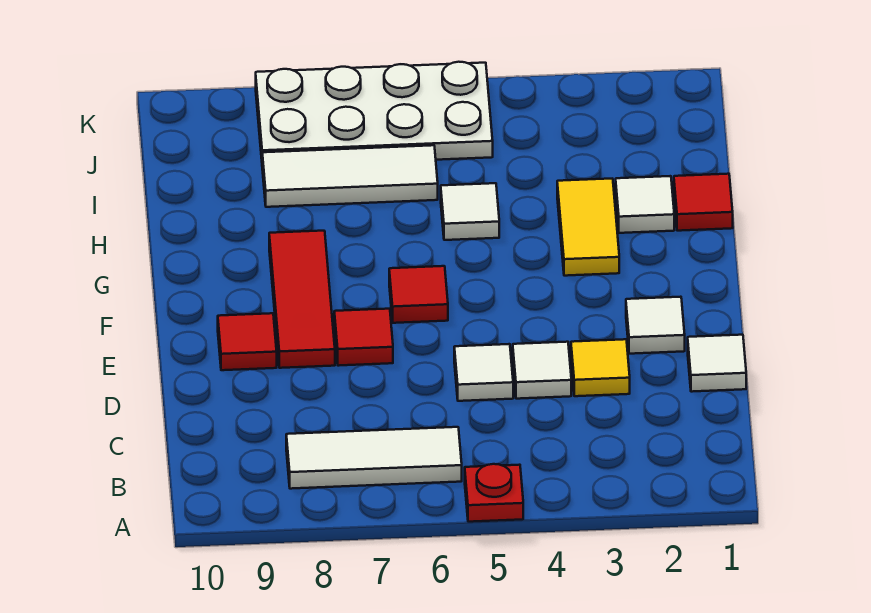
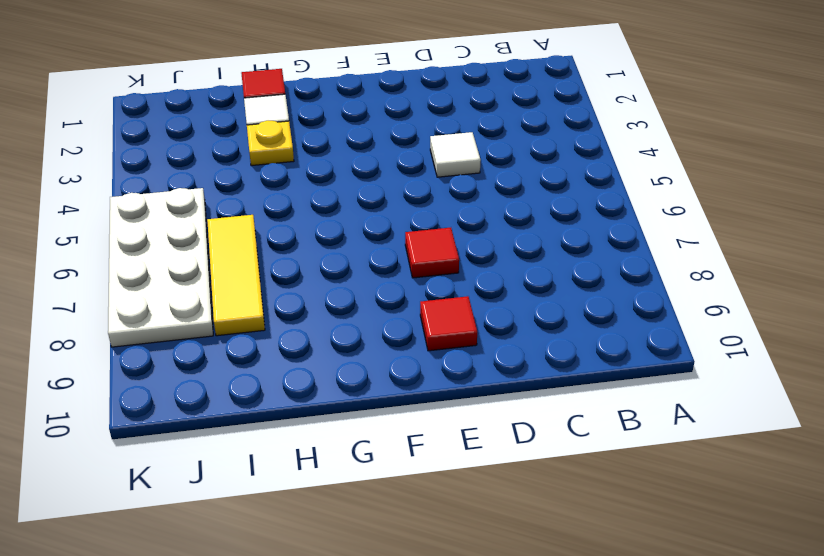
yellow plate H3 level 1 -> yellow tile G3:H3 level 1
yellow tile I6:I8 level 1 -> white tile I6:I8 level 1
none -> red plate A5 level 1
none -> white tile B6:B8 level 1
none -> white tile D1 level 1

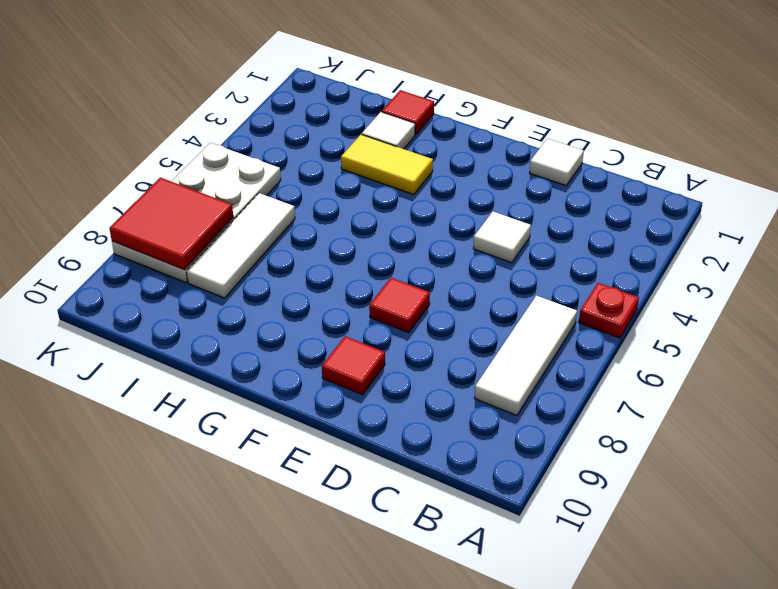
red tile J7:K8 level 2 -> none
none -> yellow tile D3 level 1
none -> white tile D5 level 1
none -> white tile E2 level 1

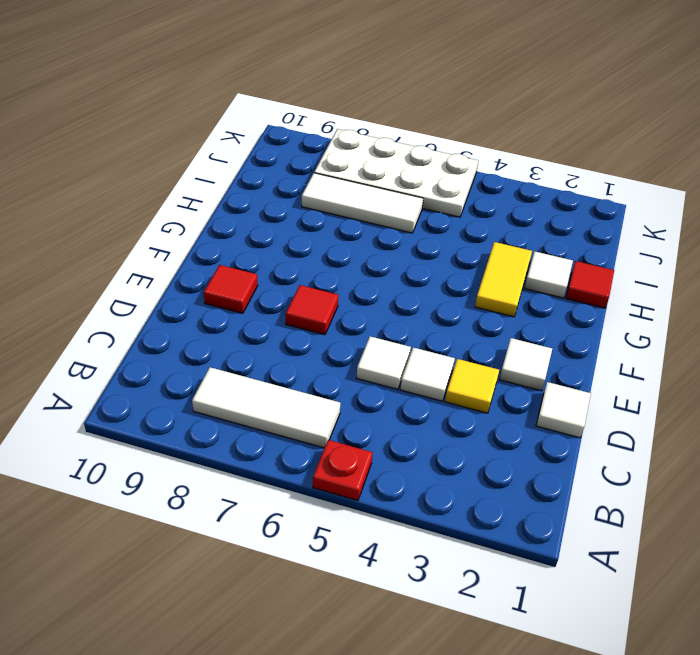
none -> red tile E8:G8 level 1
none -> red tile F6 level 1
none -> white tile H5 level 1

